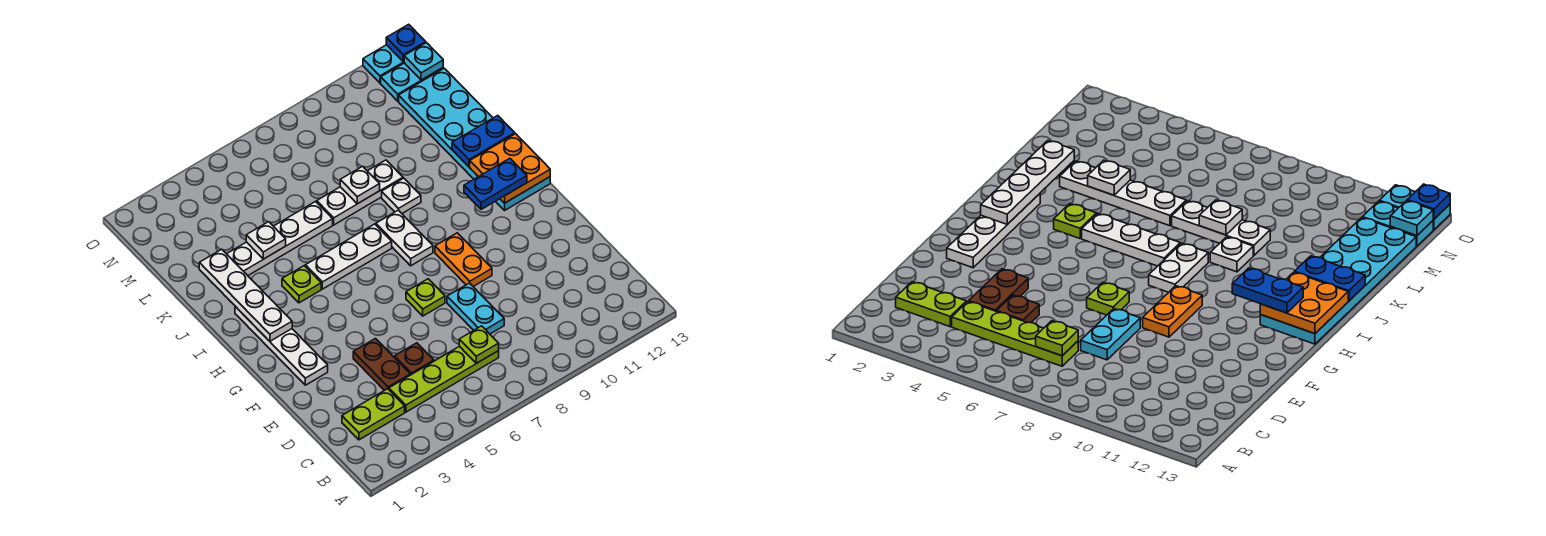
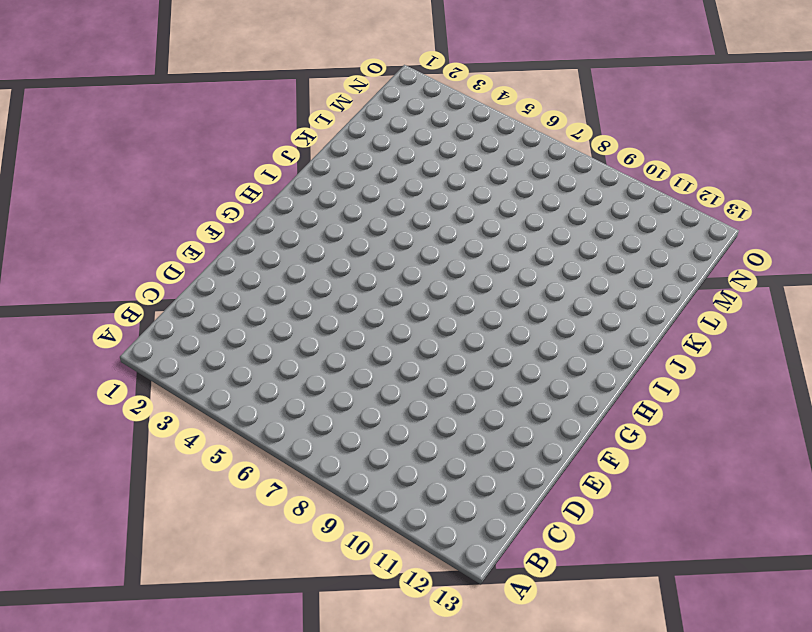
none -> lime plate C2:C3 level 1
none -> lime plate C4:C7 level 1
none -> brown plate D4:E4 level 1

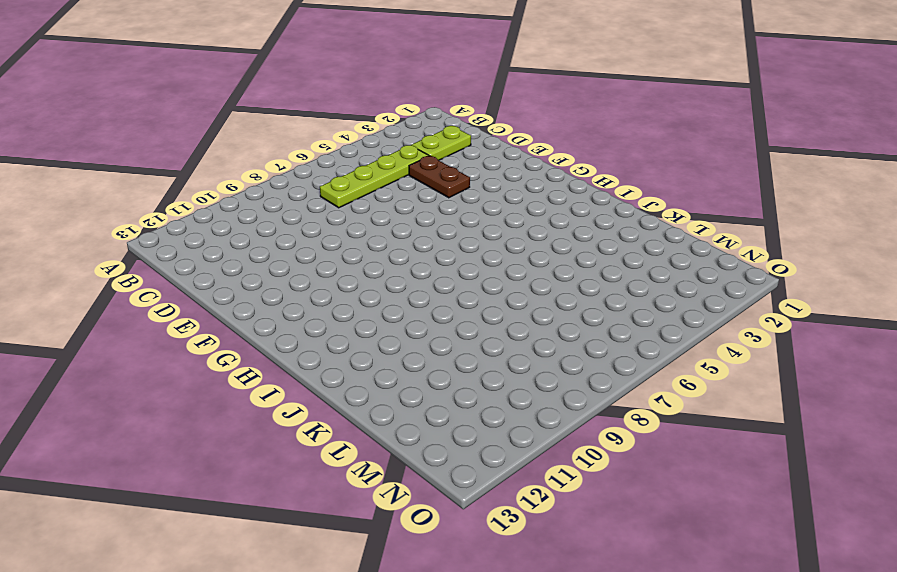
none -> brown plate D5 level 1
none -> cyan plate D8:E8 level 1
none -> white plate F2:I2 level 1

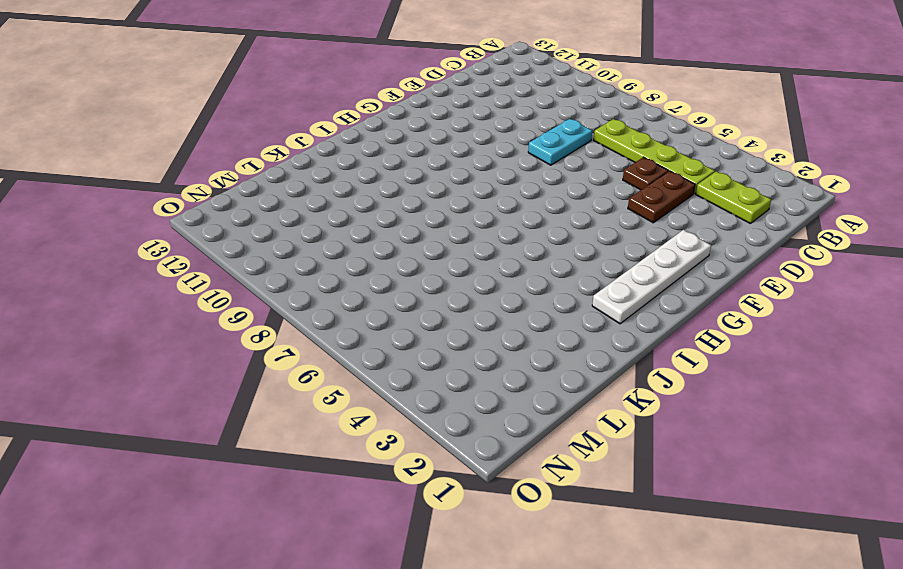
none -> lime plate F7 level 1
none -> orange plate F9:G9 level 1
none -> white plate H8:I8 level 1

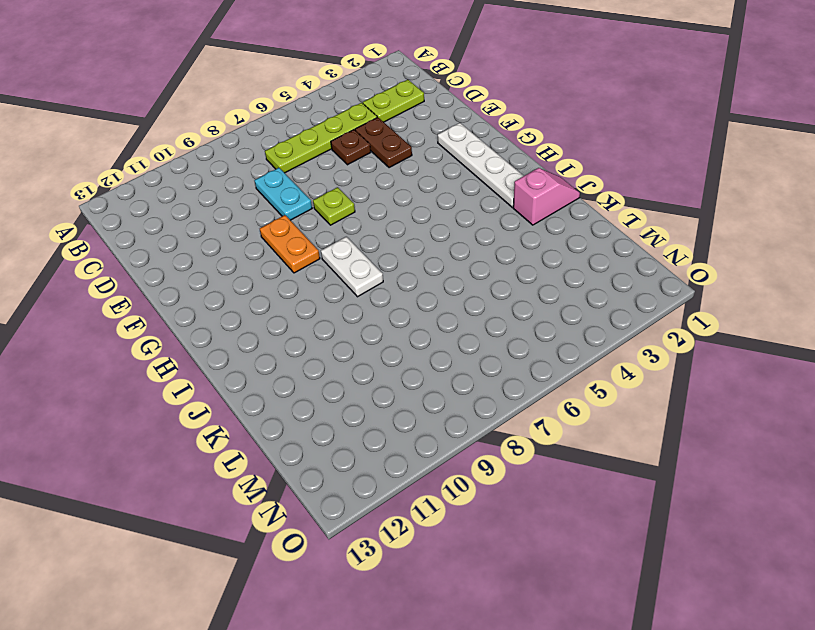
pink slope J1:J2 level 1 top 2 -> none
none -> cyan plate H12:M13 level 1
none -> lime plate I4 level 1
none -> white plate I5:I7 level 1

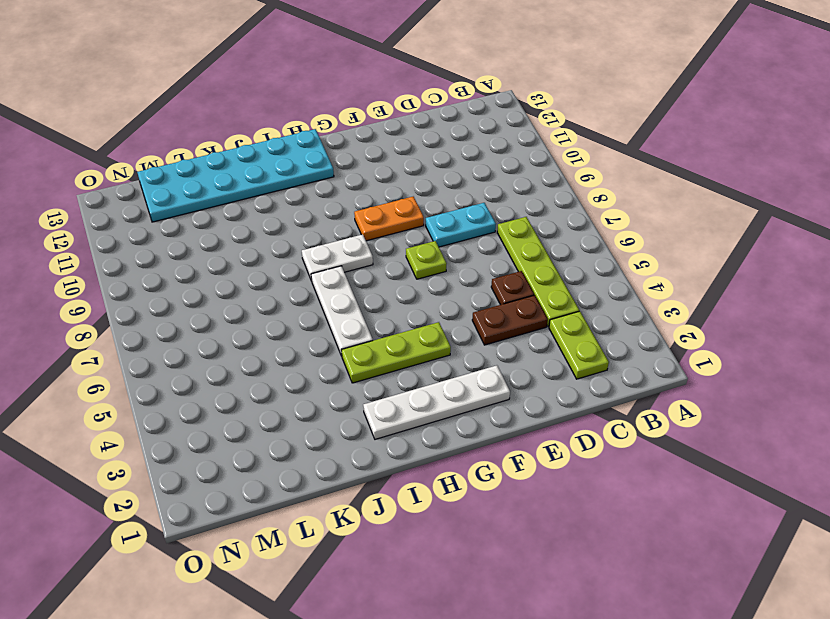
lime plate G4:I4 level 1 -> lime plate I4 level 1
none -> white plate J9 level 1
none -> white plate K3:K6 level 1
none -> white plate K7:K9 level 1

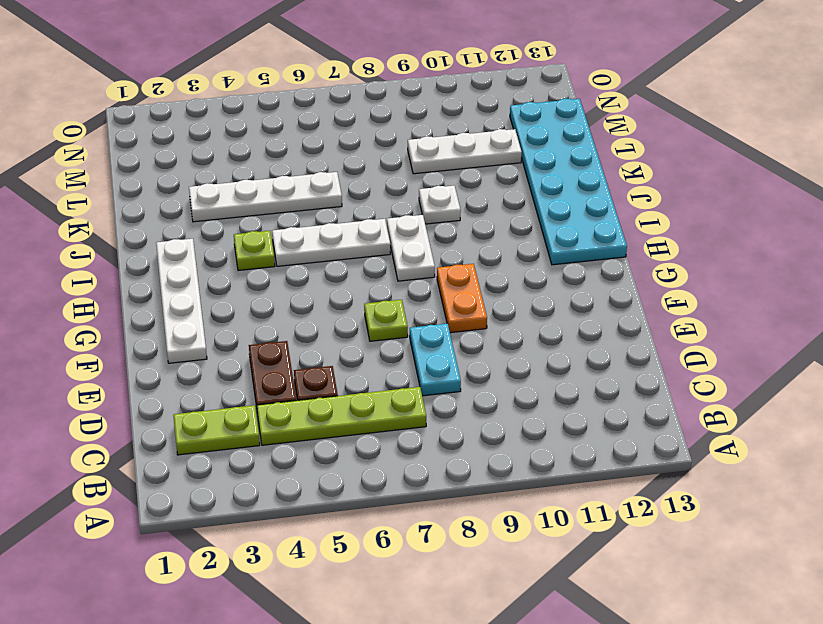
white plate L9:L11 level 1 -> white plate K7:K9 level 1
none -> cyan plate N12:N13 level 1
none -> cyan plate O12:O13 level 1
none -> lime plate C7 level 2

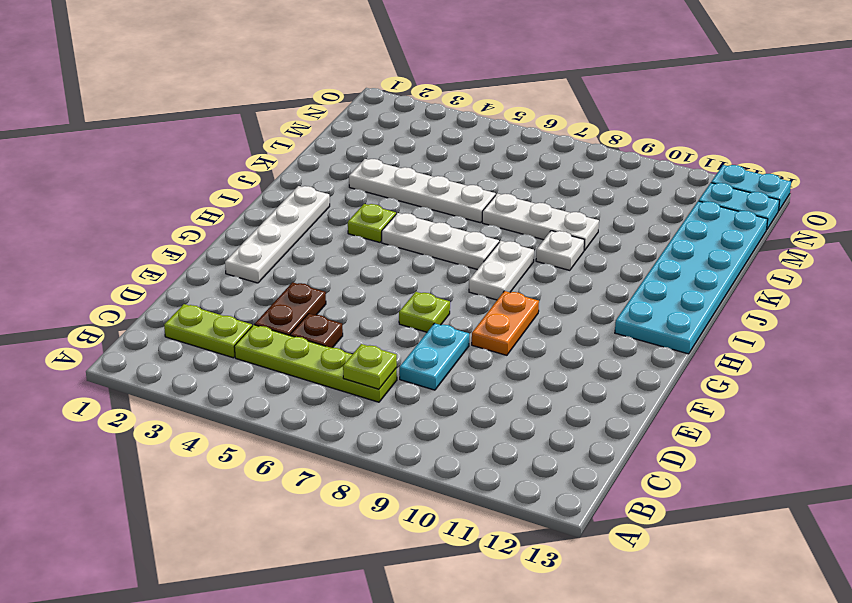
none -> white plate H2:K2 level 2
none -> orange plate H12:I13 level 2
none -> blue plate J12:J13 level 2

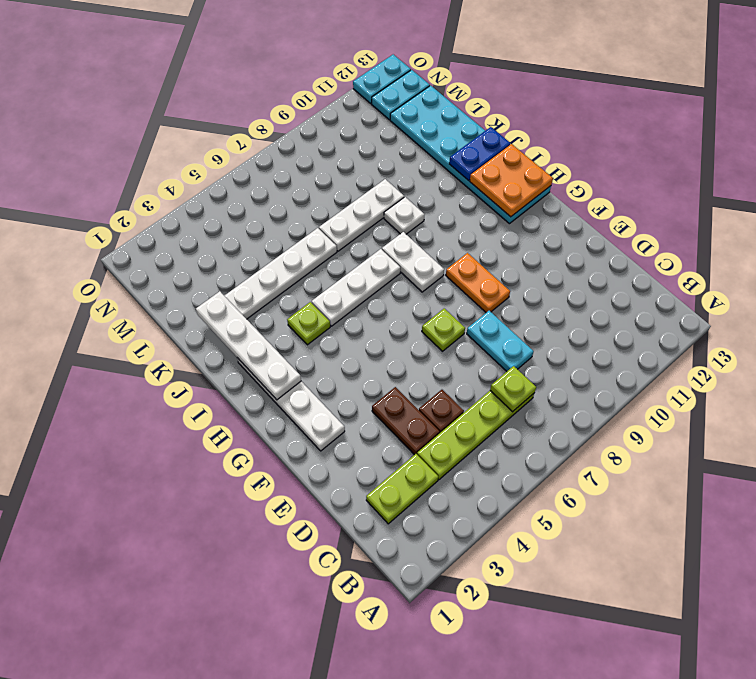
none -> white plate K4 level 2
none -> white plate K8 level 2
none -> cyan plate N13 level 2

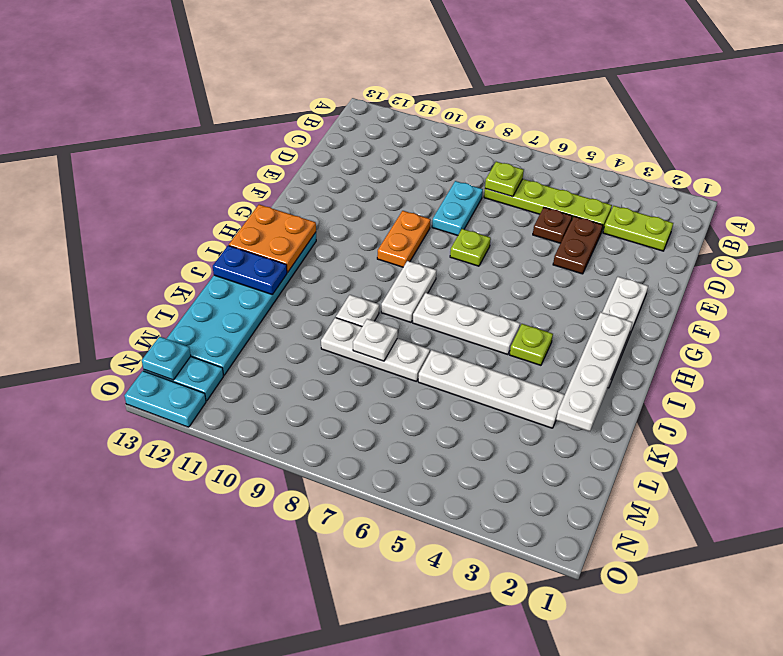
none -> white plate K4 level 2
none -> blue plate O13 level 2
none -> blue plate H11:H12 level 3

